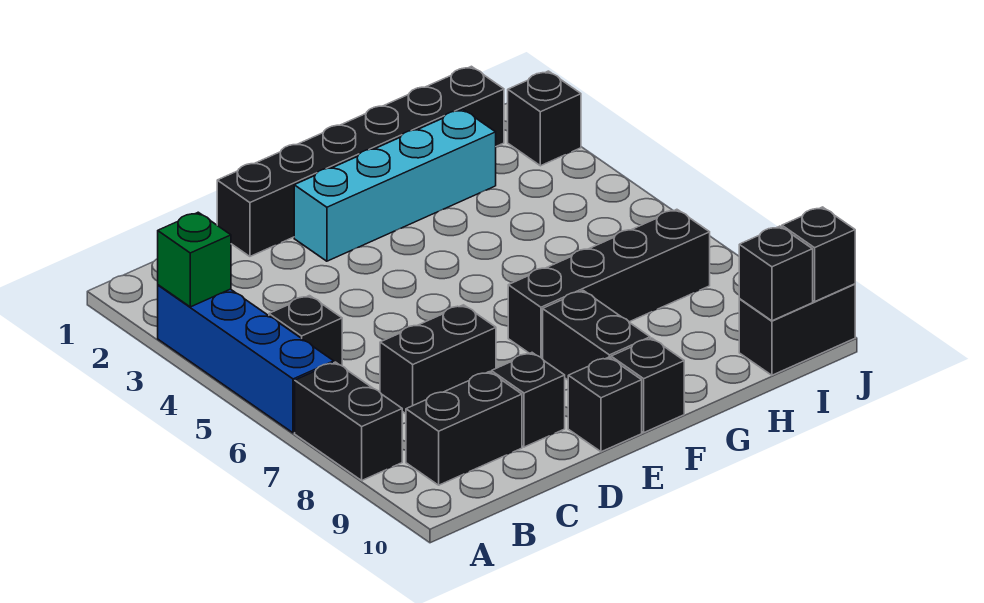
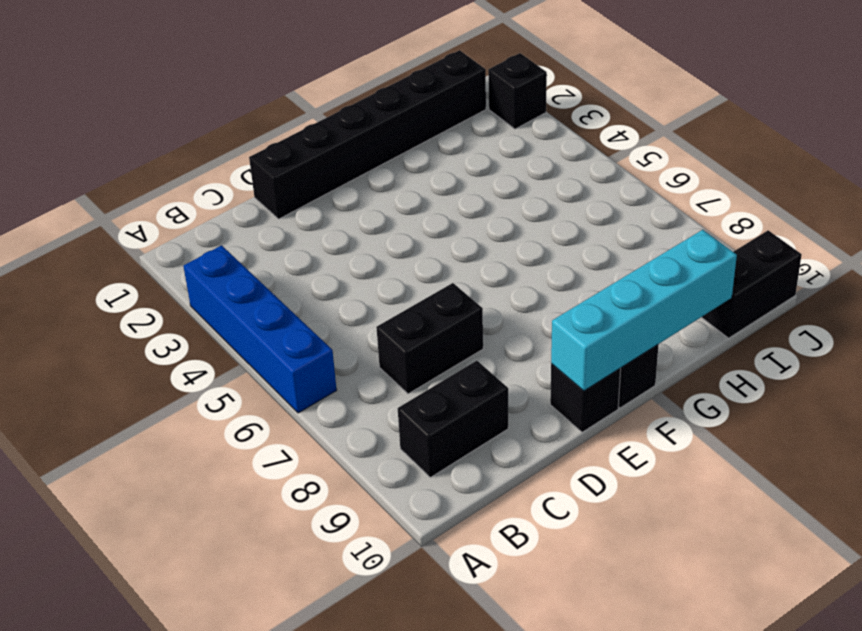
cyan brick E10:H10 level 2 -> cyan brick E2:H2 level 1
none -> black brick A7:A8 level 1
none -> black brick B5 level 1
none -> black brick D9 level 1

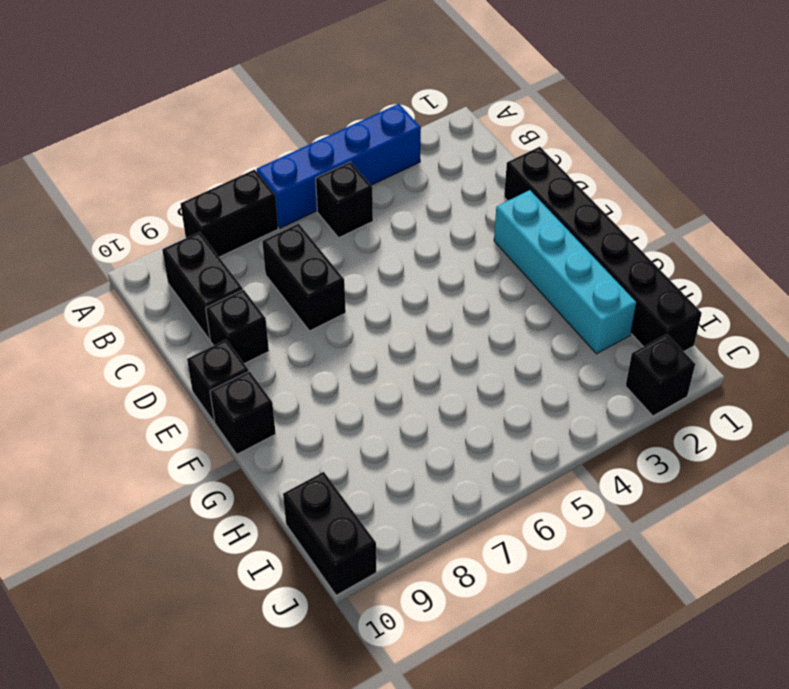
none -> black brick F7:I7 level 1
none -> black brick F8:F9 level 1
none -> green brick A3 level 2

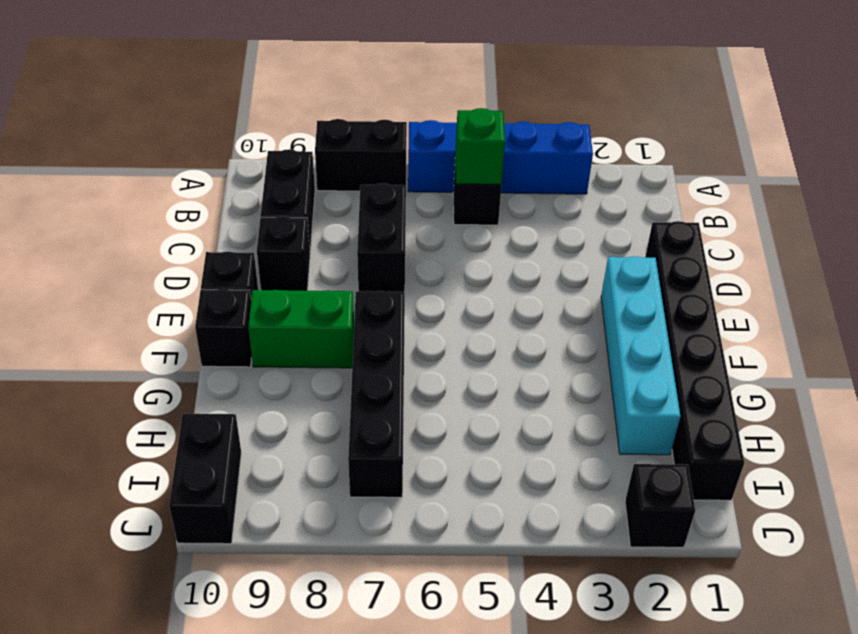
green brick B5 level 2 -> green brick A3 level 2
green brick F8:F9 level 1 -> black brick F8:F9 level 1
none -> black brick I10 level 2
none -> black brick J10 level 2

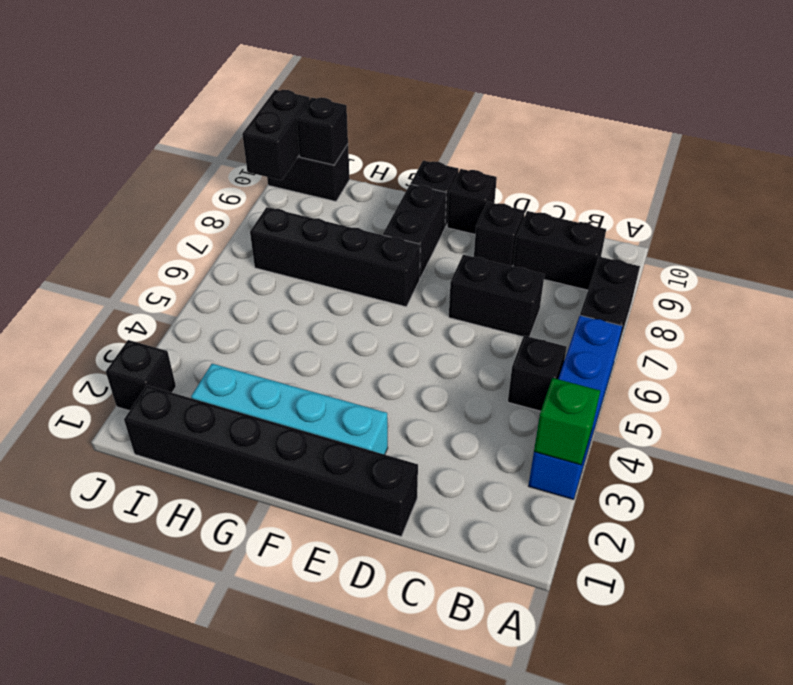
black brick J9:J10 level 2 -> black brick J10 level 2

